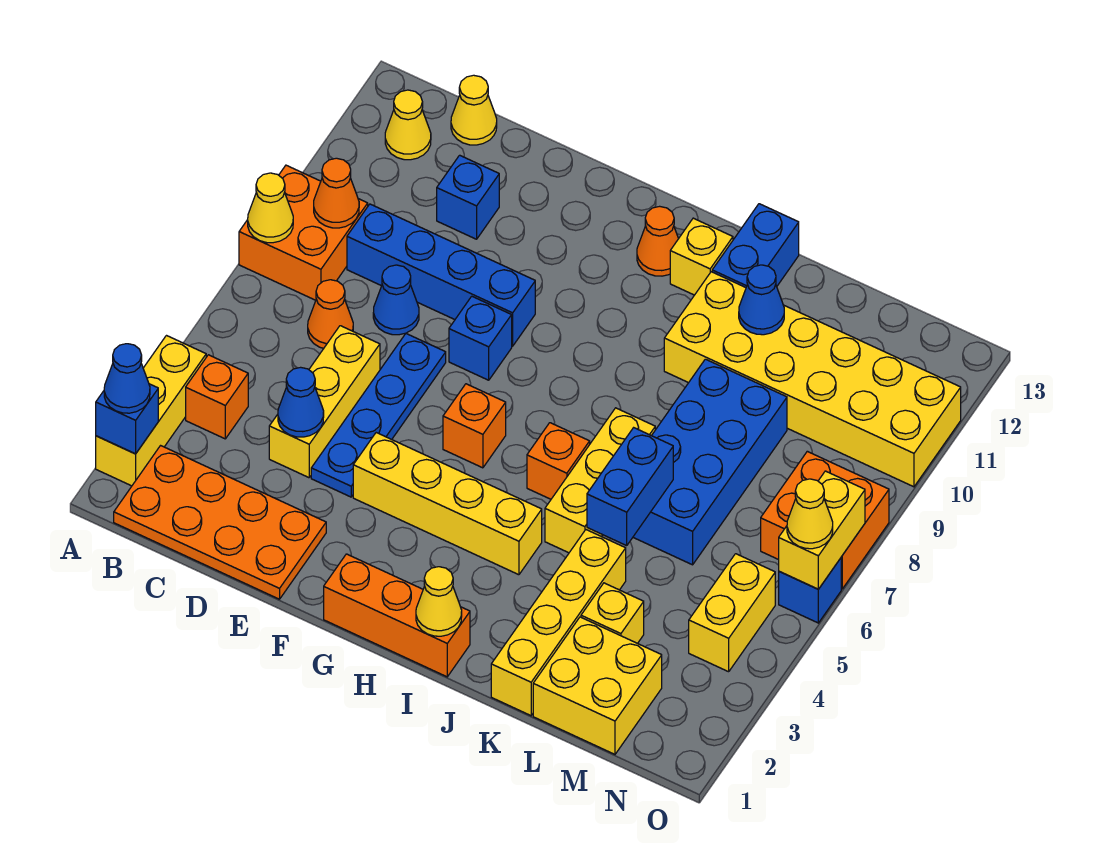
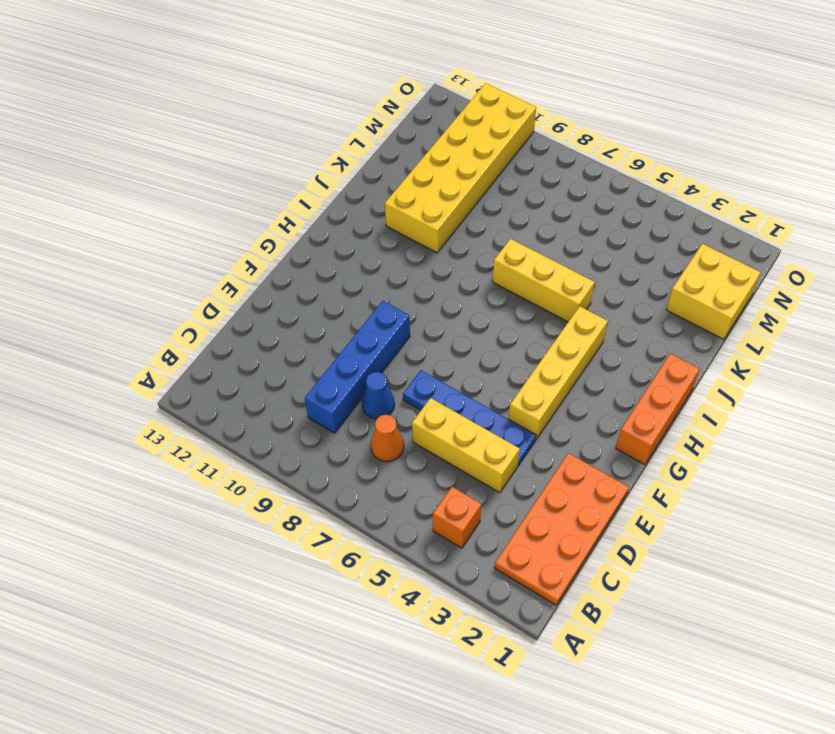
none -> yellow brick A2:A4 level 1
none -> orange brick A8:B9 level 1
none -> yellow cone B12 level 1
none -> yellow cone C13 level 1

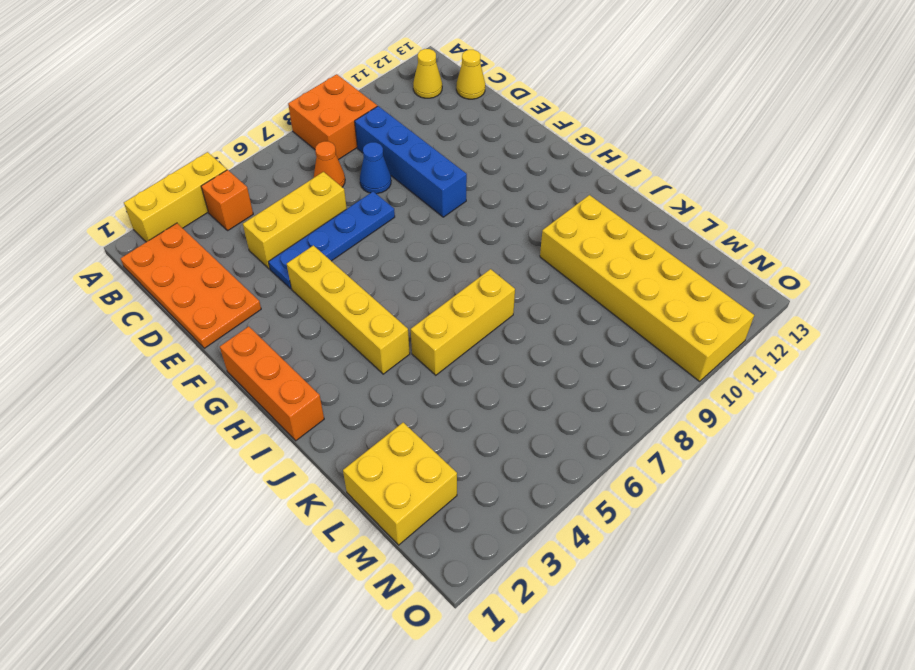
none -> blue brick D11 level 1
none -> blue brick F8 level 1
none -> orange brick G6 level 1
none -> orange cone H12 level 1

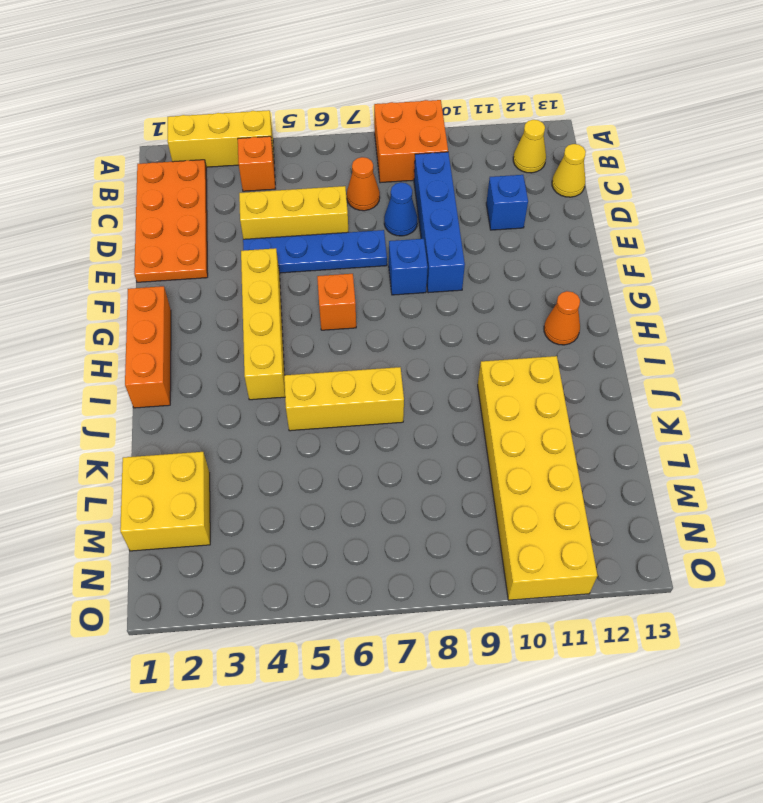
none -> orange brick I6 level 1
none -> yellow brick I12 level 1
none -> blue brick J12:J13 level 1
none -> yellow brick K1:K4 level 1

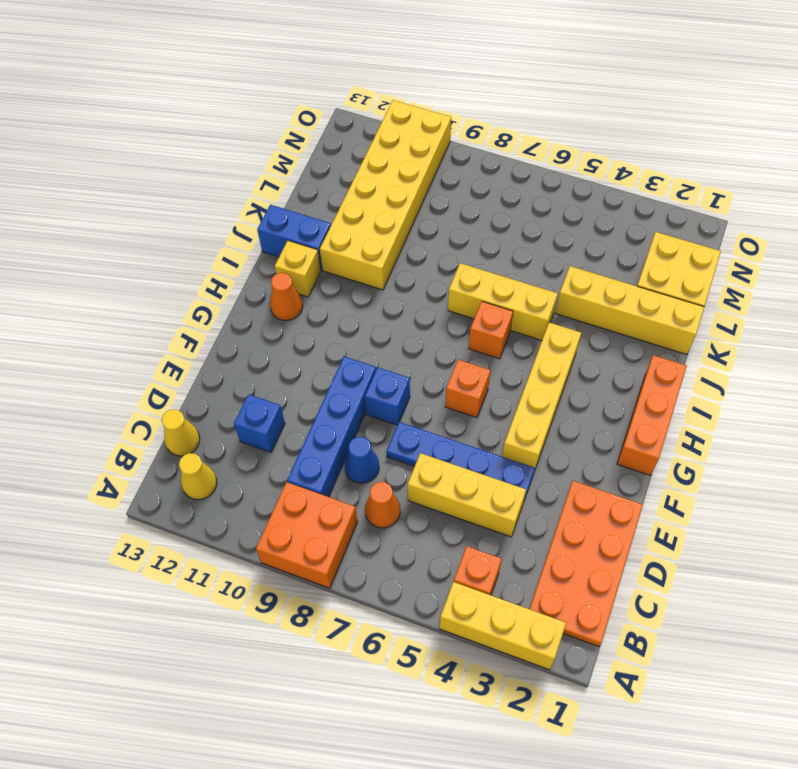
none -> blue brick K6:L9 level 1
none -> yellow brick L3 level 1
none -> yellow brick N4:N5 level 1
none -> orange brick N7:O8 level 1

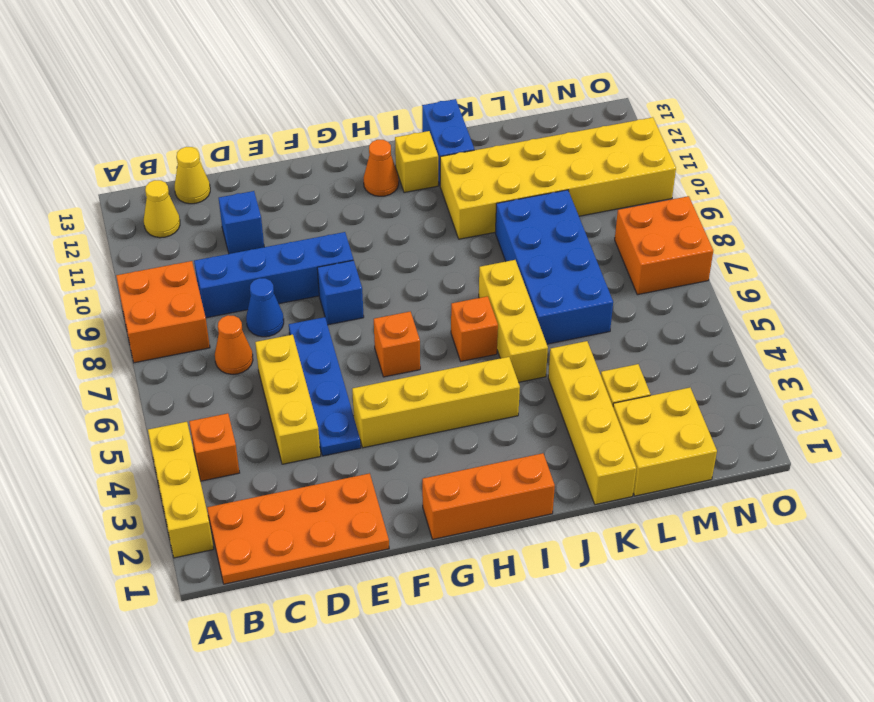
none -> yellow brick N4:N5 level 1
none -> blue brick O6 level 1
none -> blue brick A2 level 2
none -> yellow cone A8 level 2

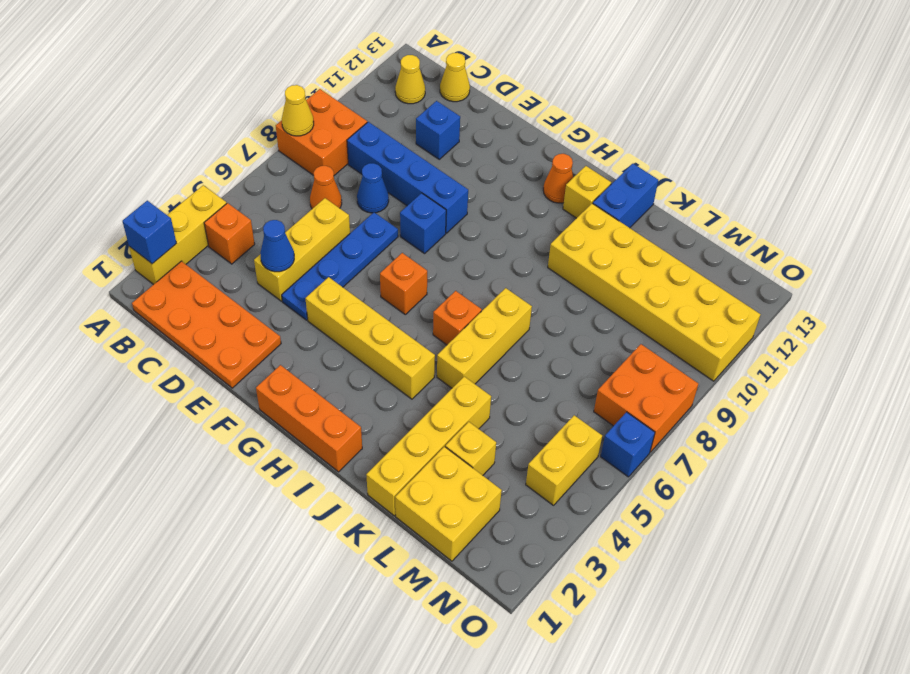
none -> blue brick K6:L9 level 1
none -> orange cone B9 level 2
none -> yellow cone I1 level 2
none -> blue brick K5:K6 level 2

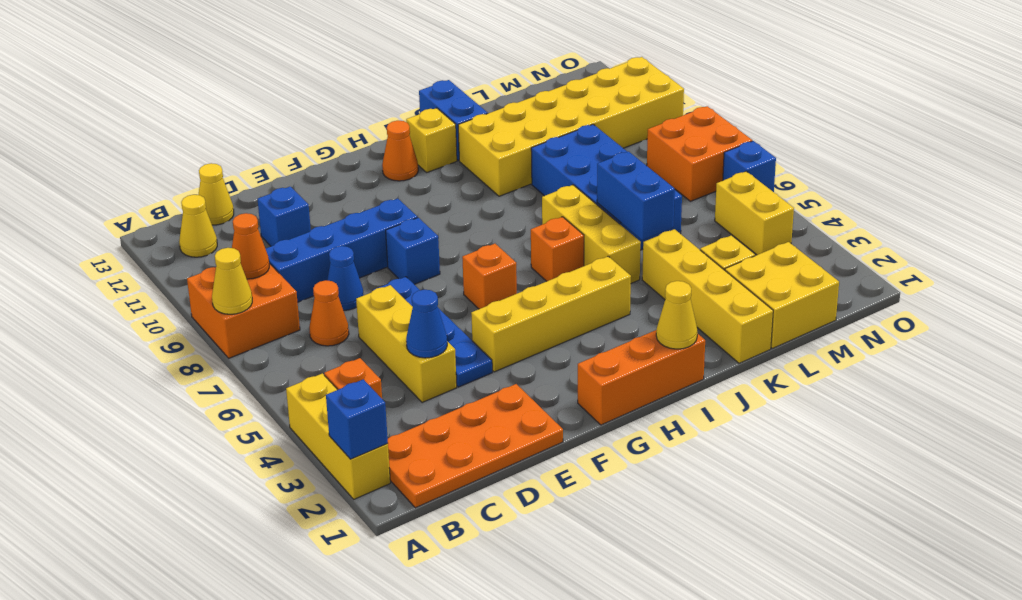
none -> blue cone K11 level 2
none -> yellow brick O6:O7 level 2
none -> blue cone A2 level 3
none -> yellow cone O6 level 3

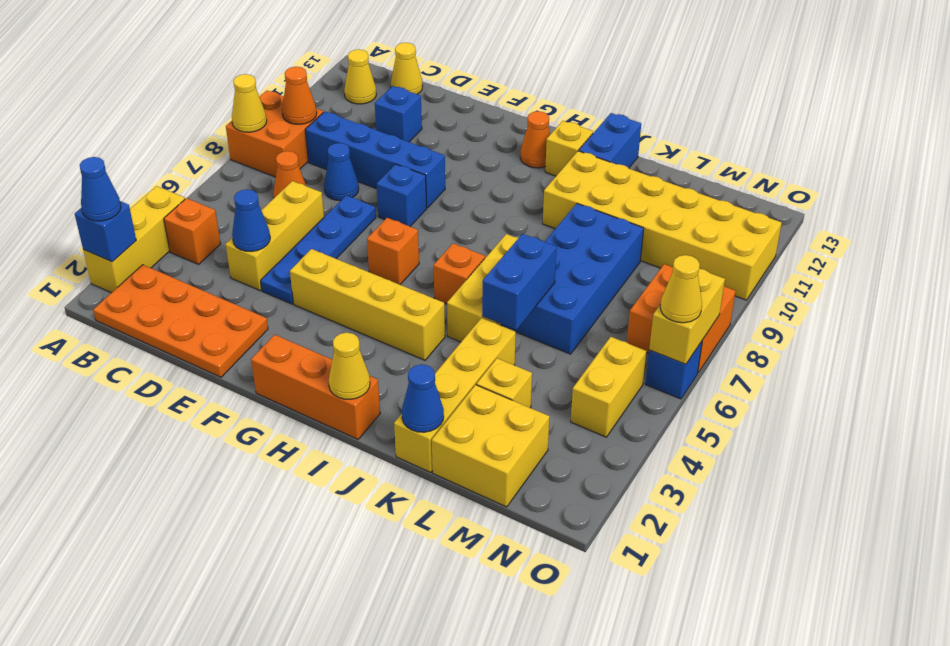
blue cone K1 level 2 -> blue cone K11 level 2

